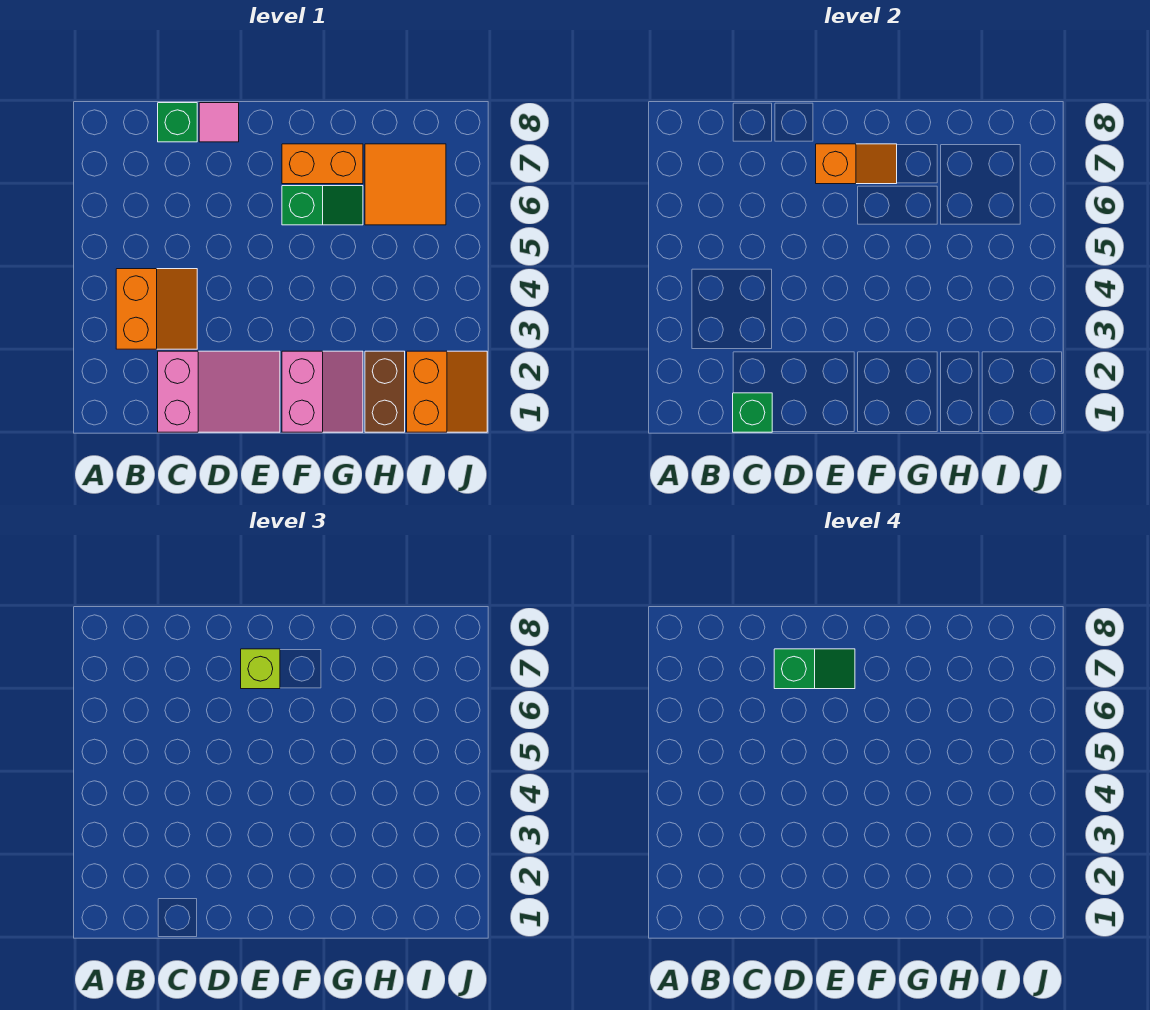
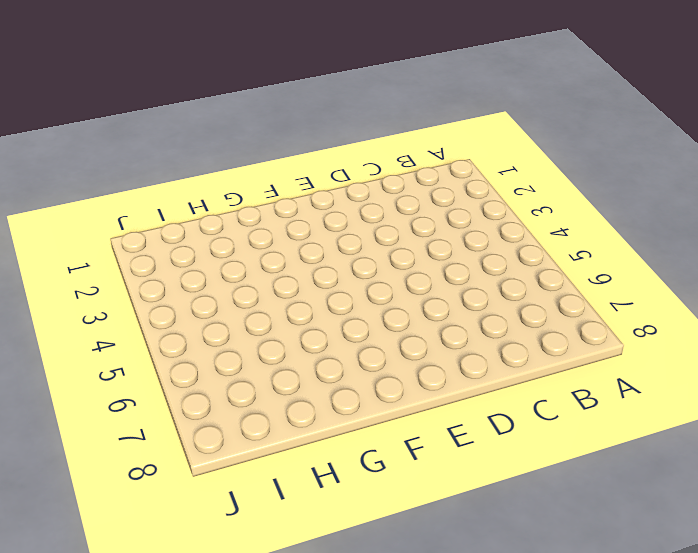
none -> orange slope B3:C4 level 1 top B
none -> pink slope C1:E2 level 1 top C
none -> green brick C8 level 1

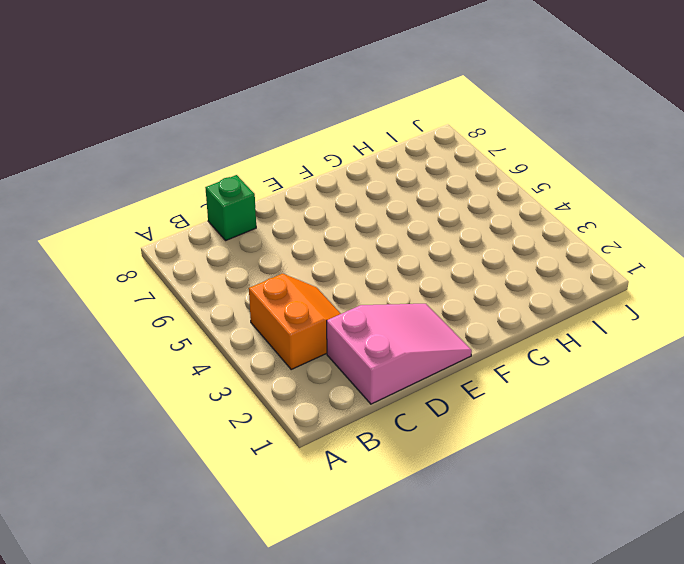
none -> pink tile D8 level 1
none -> pink slope F1:G2 level 1 top F
none -> green slope F6:G6 level 1 top F

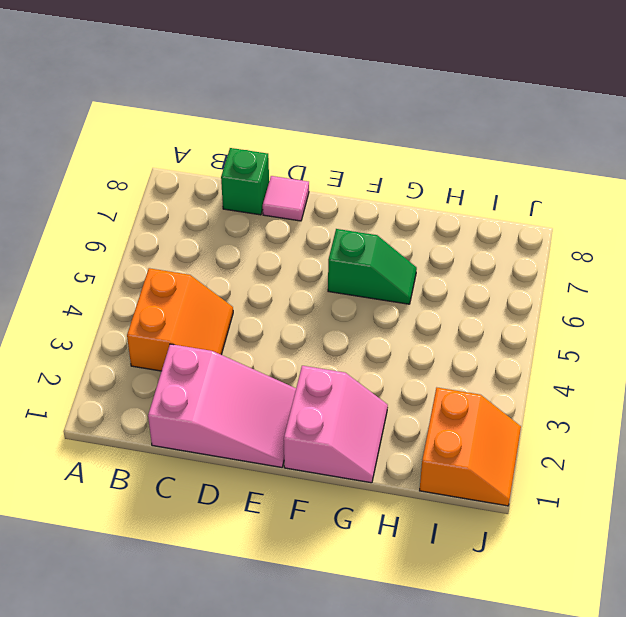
none -> orange brick F7:G7 level 1
none -> brown brick H1:H2 level 1
none -> orange tile H6:I7 level 1

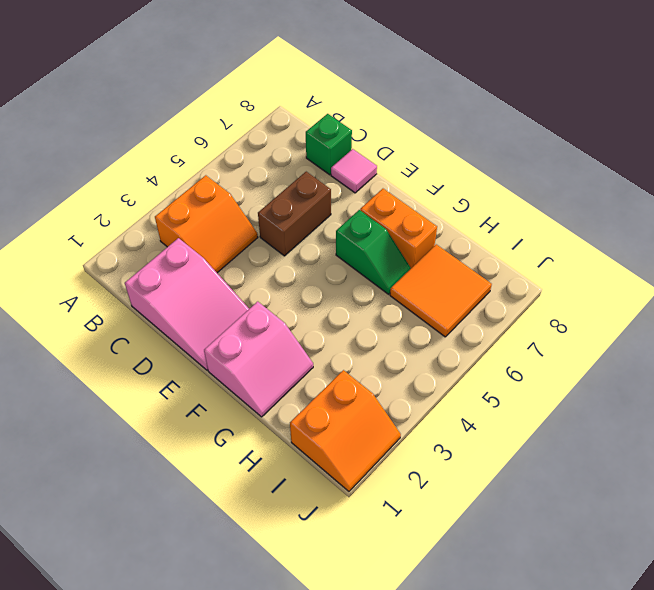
brown brick D5:D6 level 1 -> brown brick H1:H2 level 1
none -> green brick C1 level 2
none -> orange slope E7:F7 level 2 top E
none -> lime brick E7 level 3

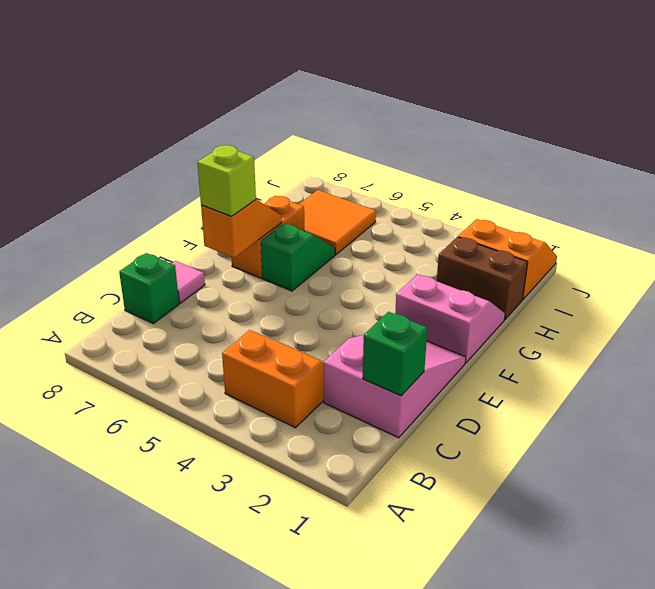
none -> green slope D7:E7 level 4 top D

